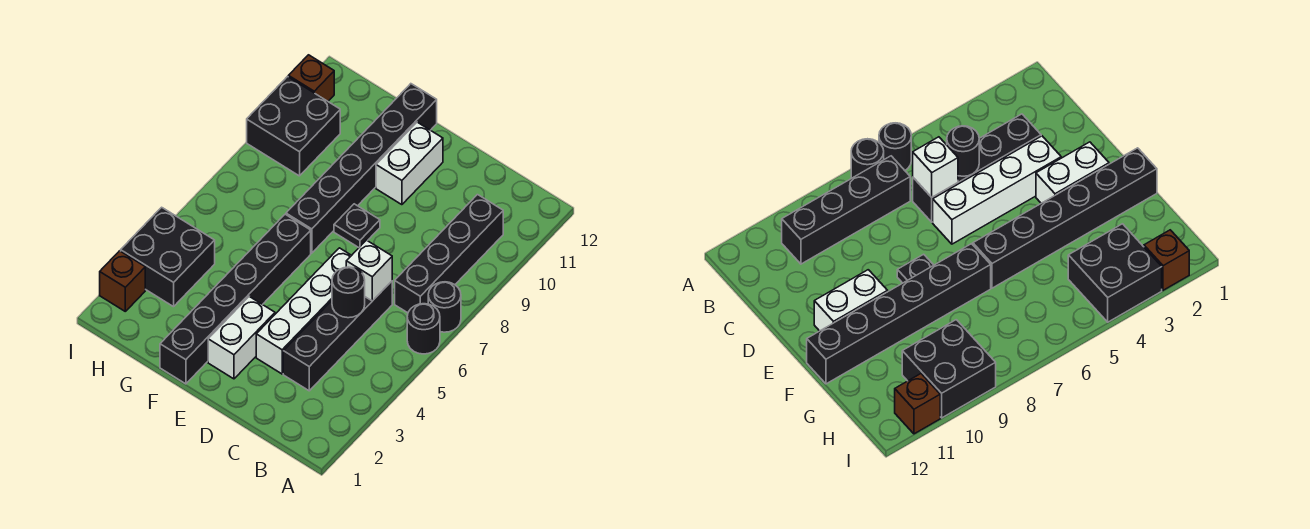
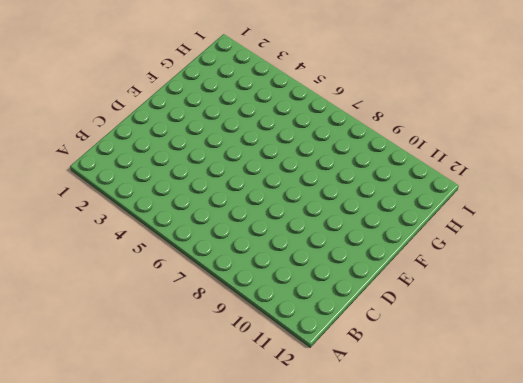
none -> black round brick A6 level 1
none -> black round brick A7 level 1
none -> black brick B7:B10 level 1

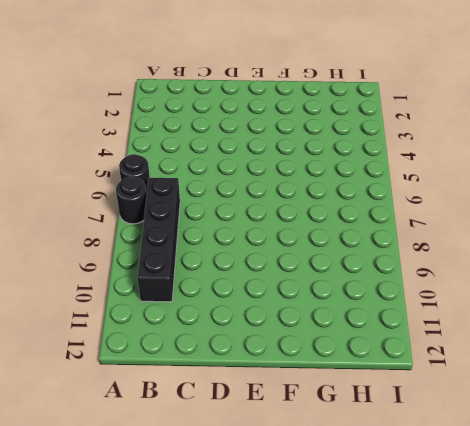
none -> black brick C3:C6 level 1
none -> white brick D3:D6 level 1
none -> white brick E2:E3 level 1

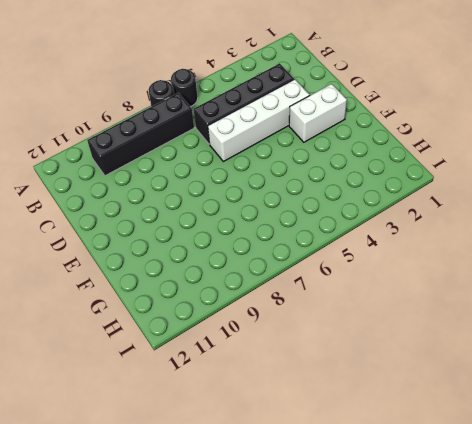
none -> black plate E8 level 1
none -> white brick E10:E11 level 1
none -> black brick F1:F6 level 1

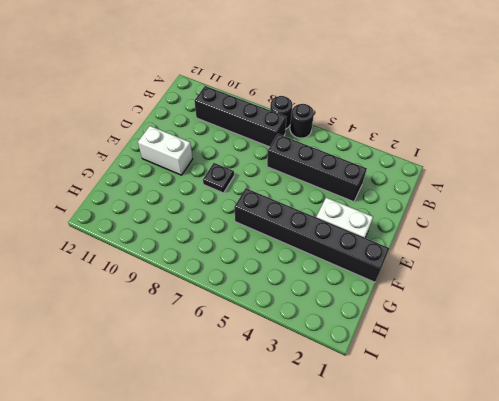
none -> white brick D3:D6 level 1
none -> black brick F7:F12 level 1
none -> black brick H3:I4 level 1

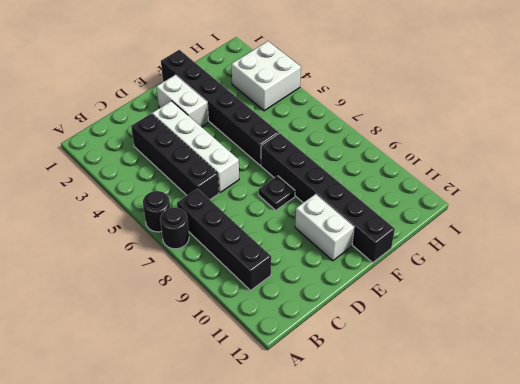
white brick H3:I4 level 1 -> black brick H3:I4 level 1
none -> black brick H9:I10 level 1
none -> brown brick I2 level 1
none -> brown brick I11 level 1

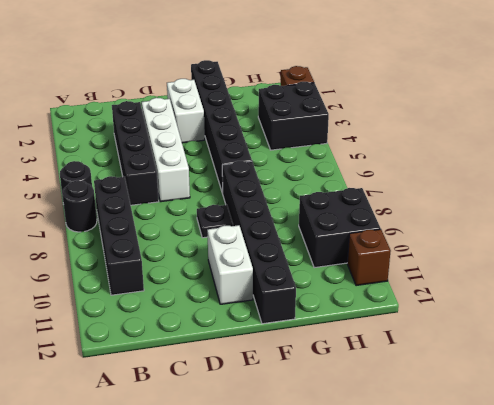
none -> black round brick C5 level 2
none -> white brick C6 level 2

